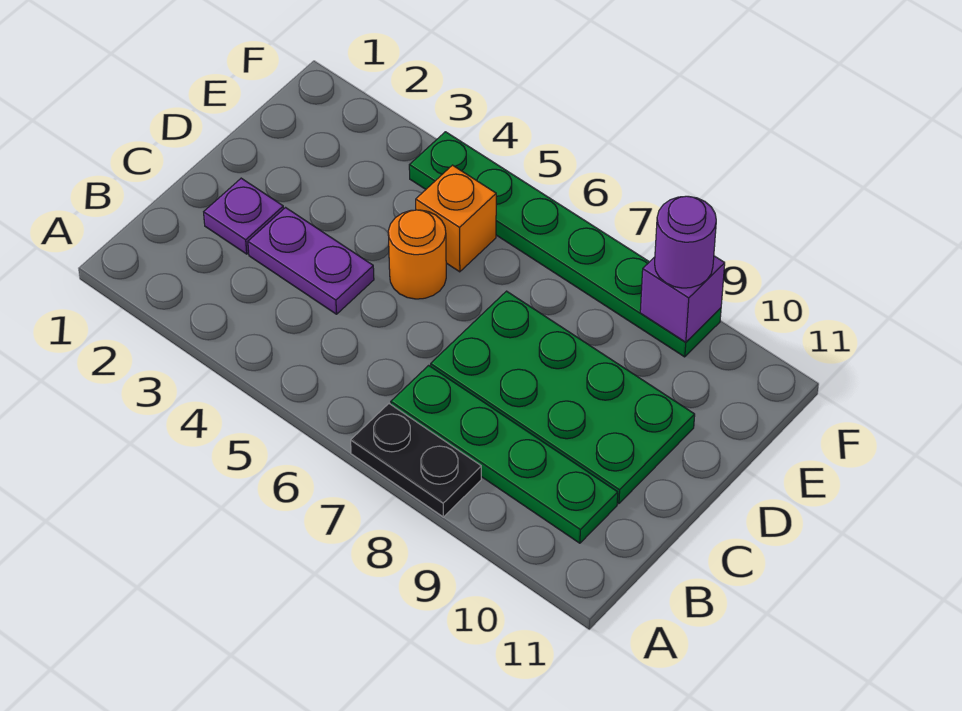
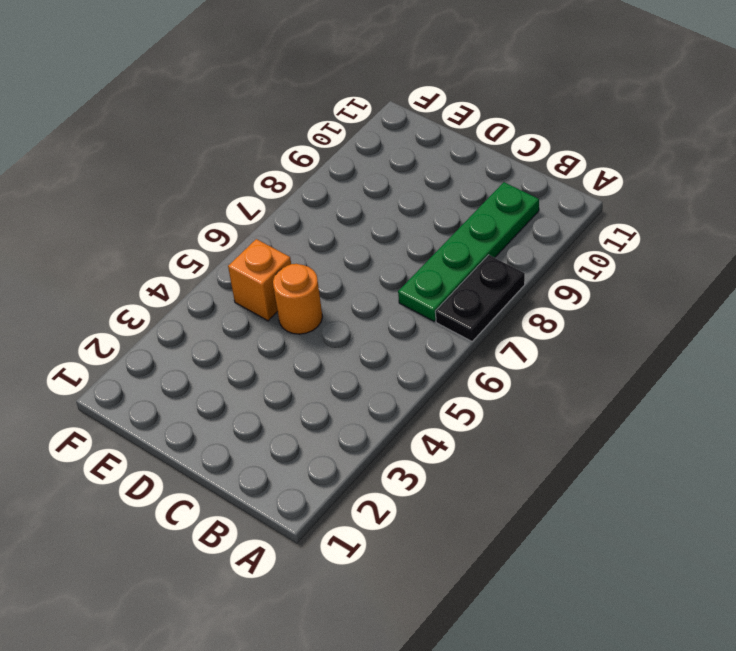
none -> purple plate C2 level 1
none -> purple plate C3:C4 level 1

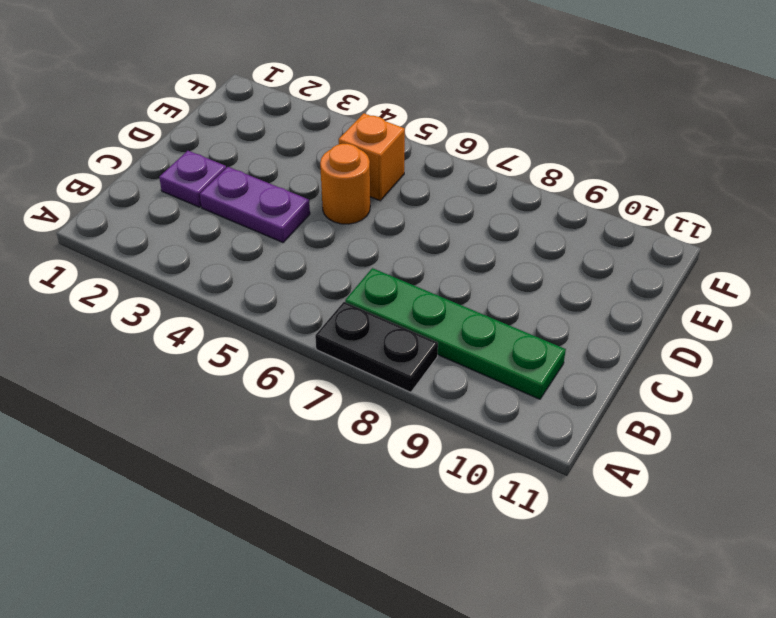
none -> green plate C7:D10 level 1
none -> green plate F4:F9 level 1

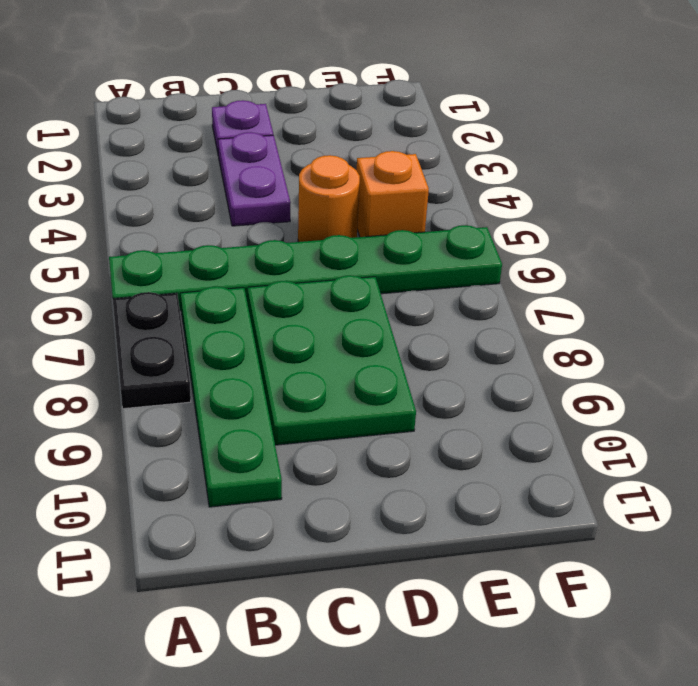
green plate A6:F6 level 1 -> green plate F4:F9 level 1
green plate C7:D9 level 1 -> green plate C7:D10 level 1
none -> purple brick F9 level 2
none -> purple round brick F9 level 3

